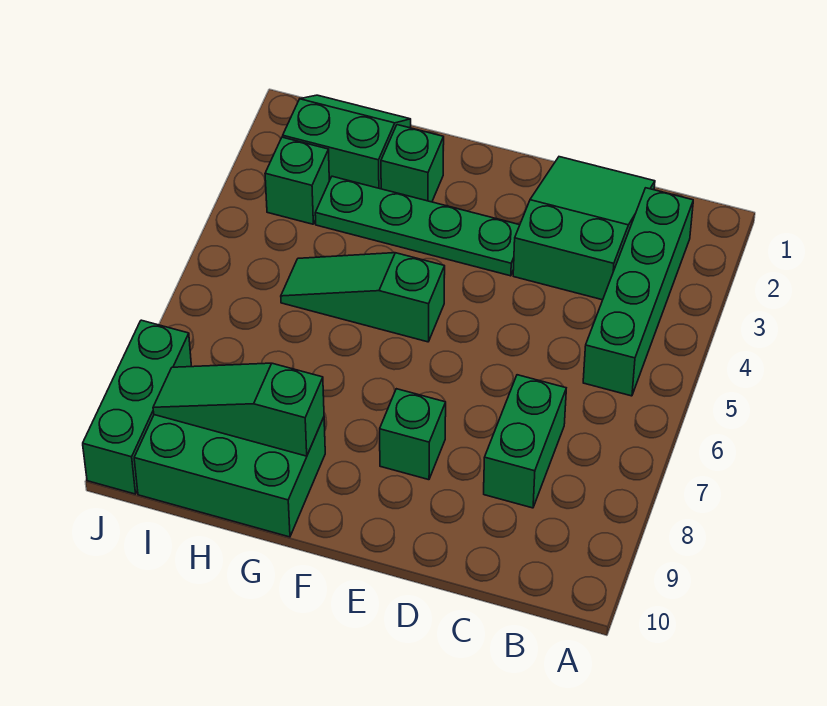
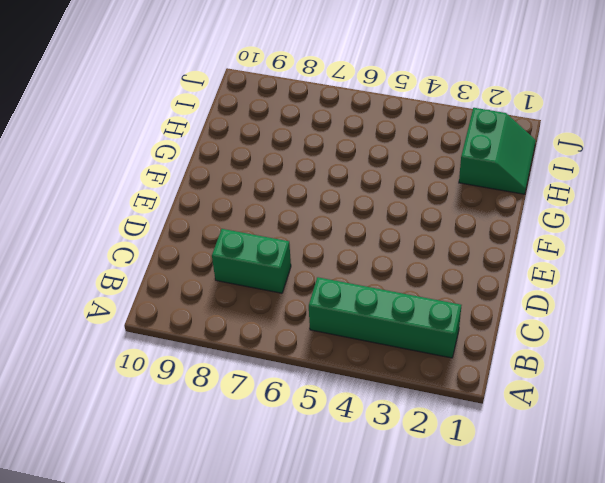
none -> green slope C1:D3 level 1 top 3
none -> green plate E3:H3 level 1
none -> green brick E8 level 1

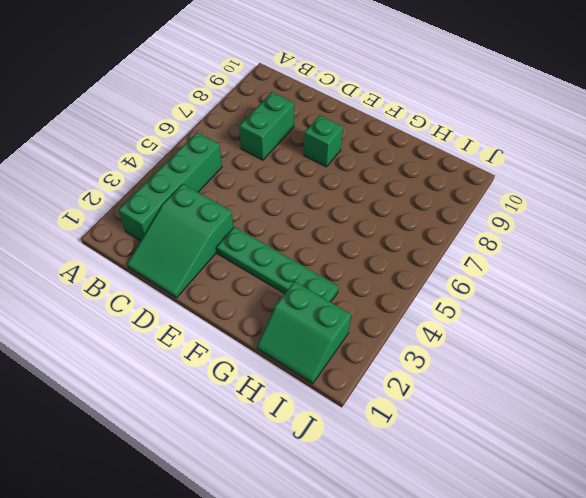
none -> green slope F5:H5 level 1 top F
none -> green brick G2 level 1
none -> green brick G9:I10 level 1

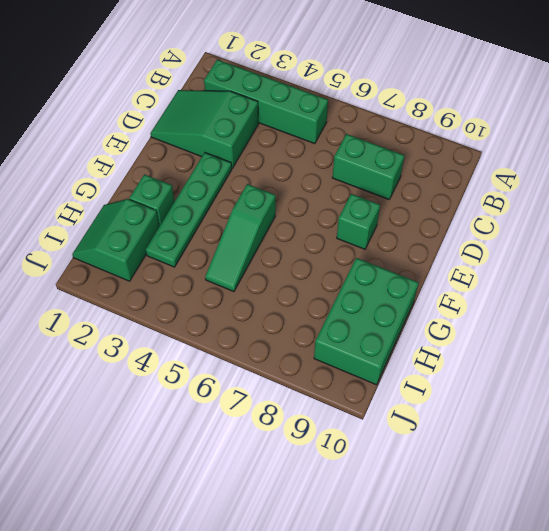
none -> green brick I3 level 1
none -> green brick J8:J10 level 1
none -> green slope G9:I9 level 2 top G

